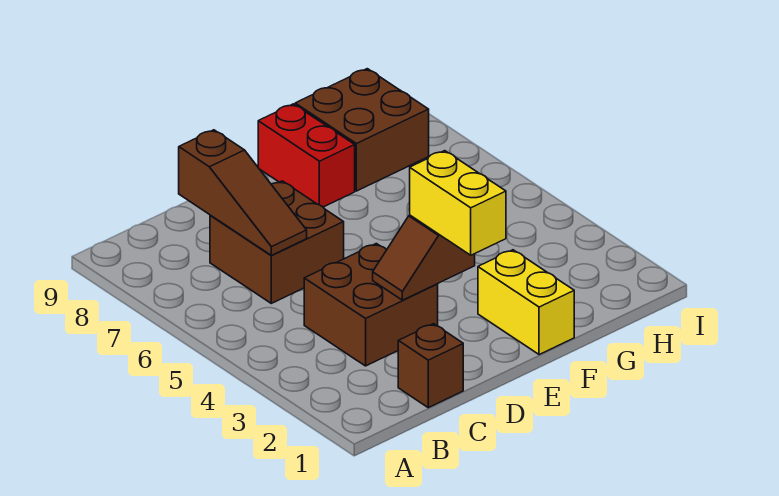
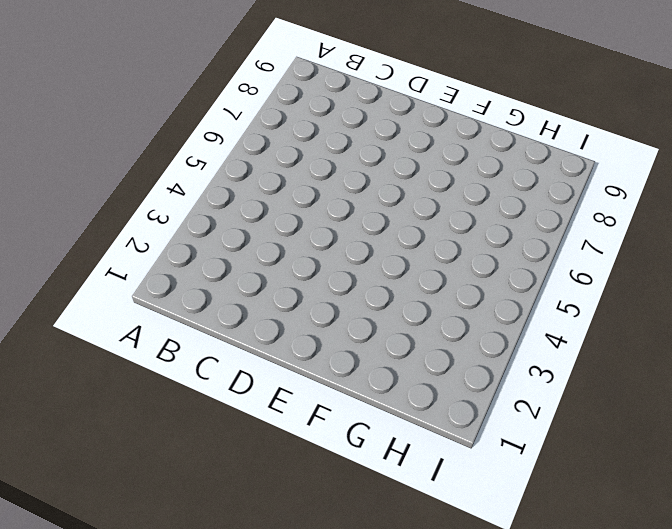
none -> brown brick C1 level 1
none -> brown brick C3:D4 level 1

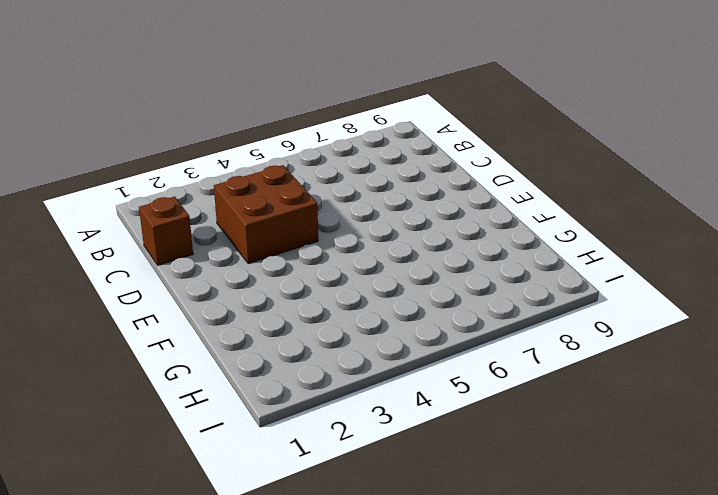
none -> brown brick C6:D7 level 1
none -> yellow brick F1:F2 level 1

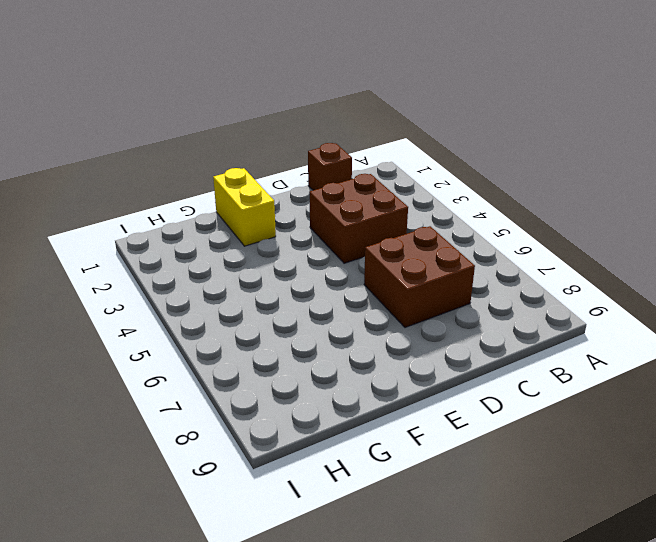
none -> red brick F8:F9 level 1
none -> brown brick G8:H9 level 1

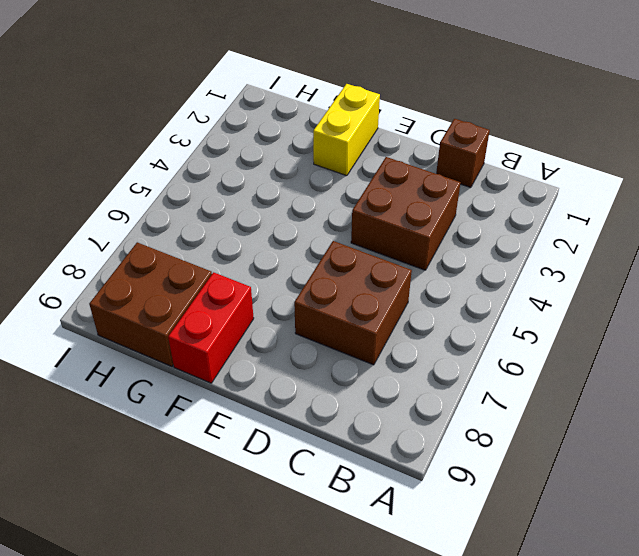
none -> brown slope C6:C8 level 2 top 8
none -> brown slope D3:E3 level 2 top E

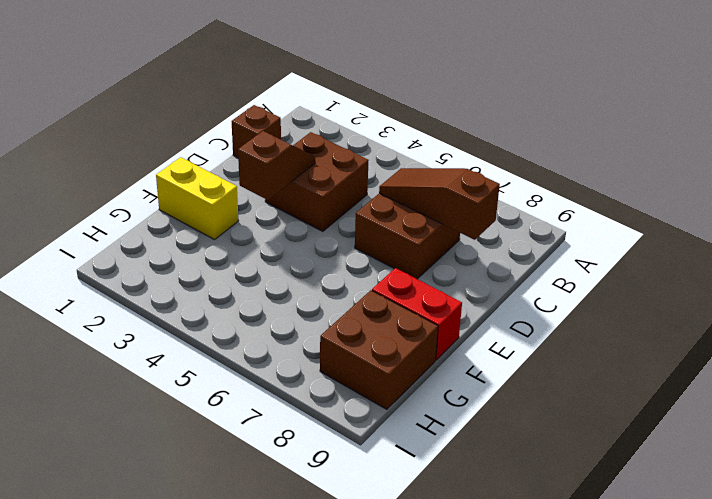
none -> yellow brick E2:E3 level 3

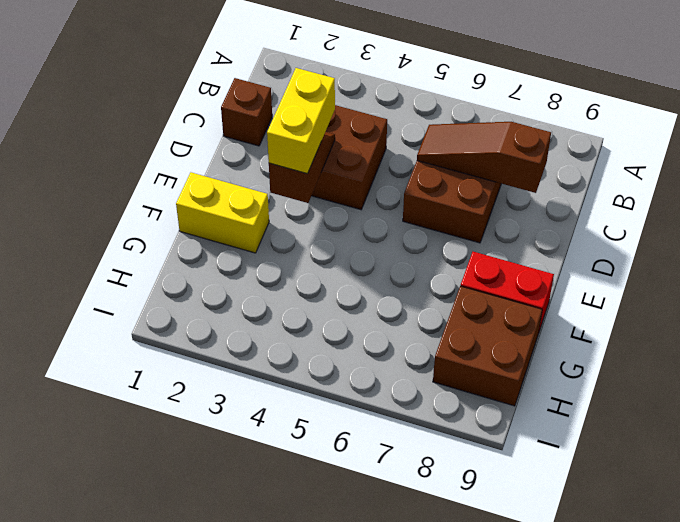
yellow brick D3:E3 level 3 -> yellow brick E2:E3 level 3

